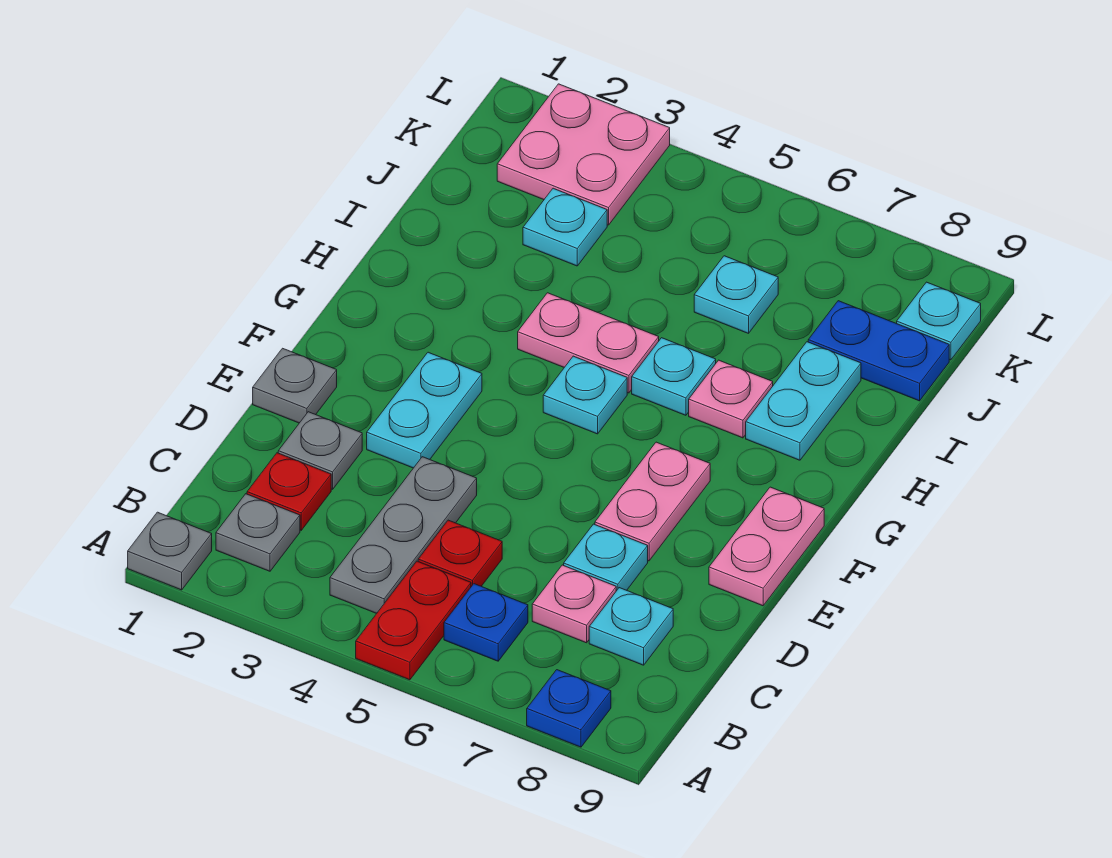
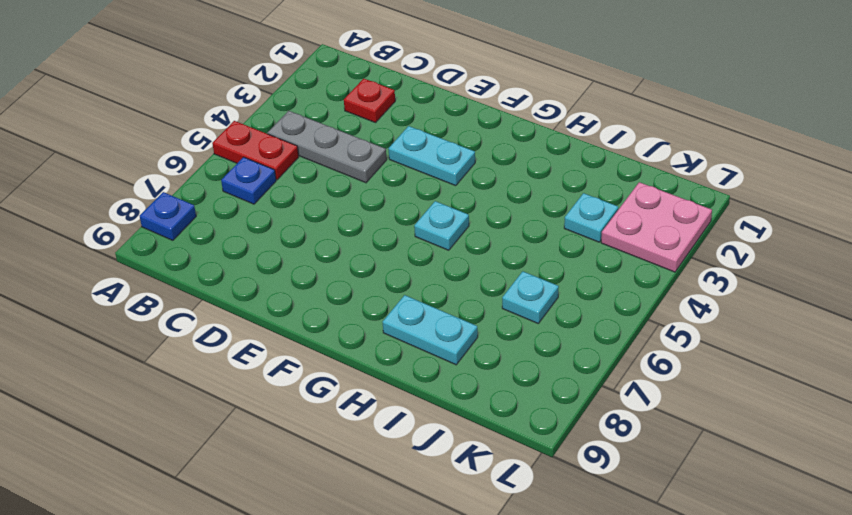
none -> grey plate A1 level 1
none -> grey plate B2 level 1
none -> red plate C5 level 1

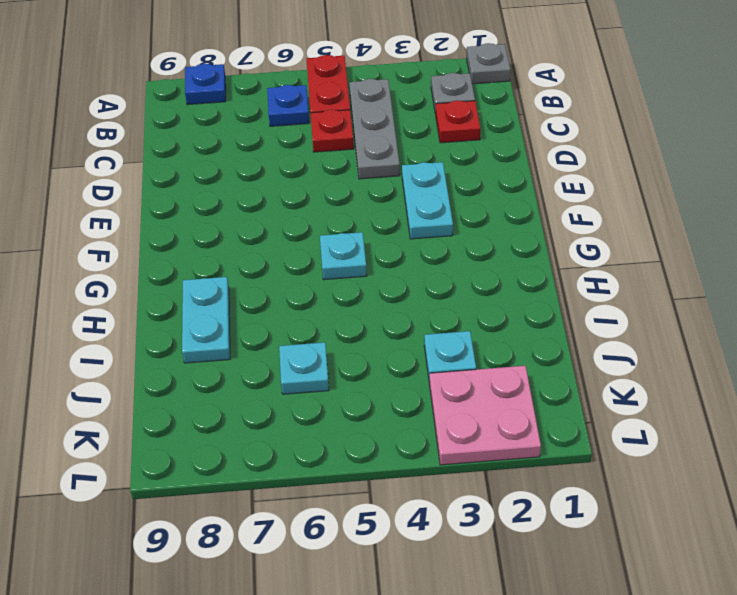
none -> pink plate C7 level 1
none -> cyan plate C8 level 1
none -> grey plate D2 level 1

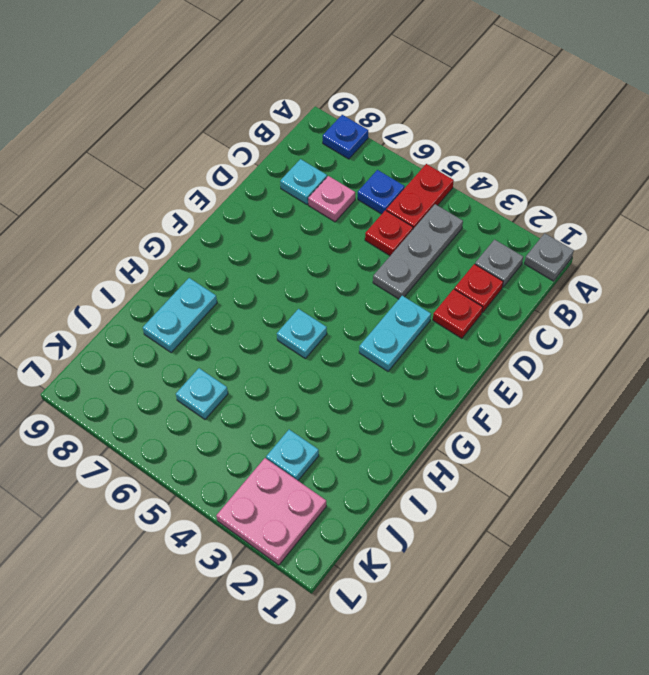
red plate D2 level 1 -> grey plate D2 level 1
none -> cyan plate D7 level 1
none -> grey plate E1 level 1
none -> pink plate E7:F7 level 1

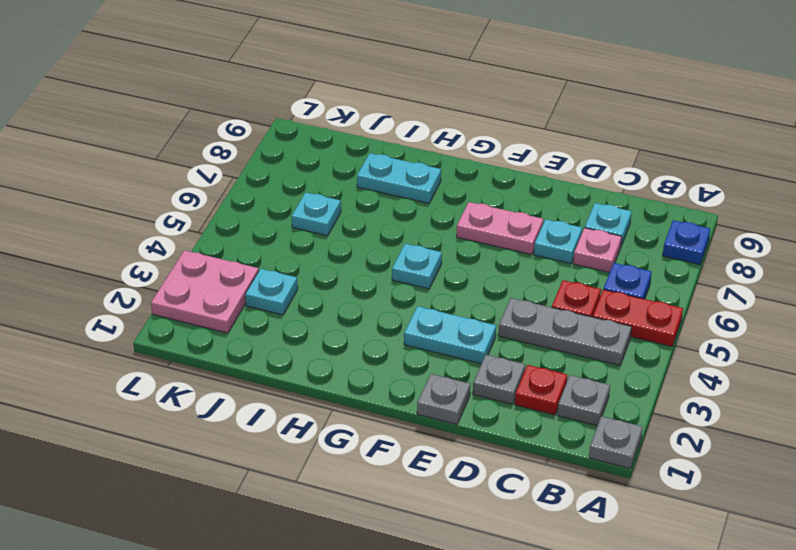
none -> pink plate E9:F9 level 1
none -> pink plate H4:H5 level 1
none -> cyan plate H6 level 1

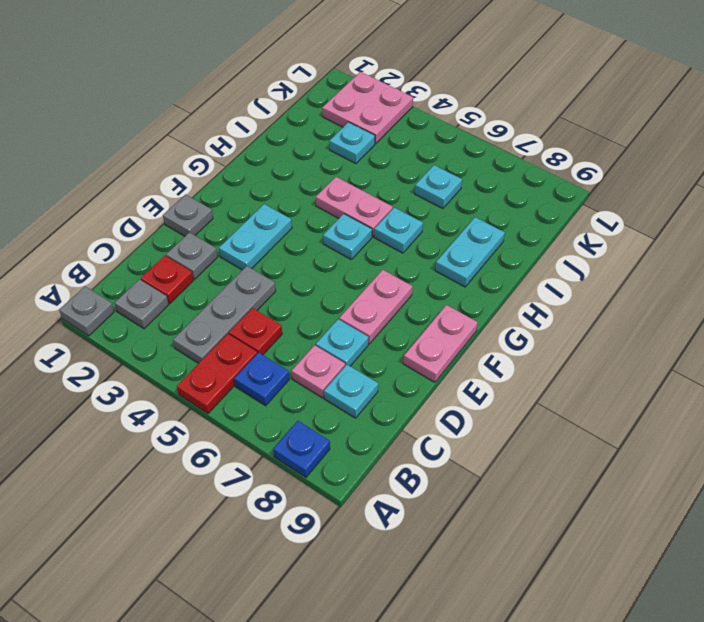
none -> pink plate H7 level 1
none -> blue plate J8:J9 level 1
none -> cyan plate K9 level 1

